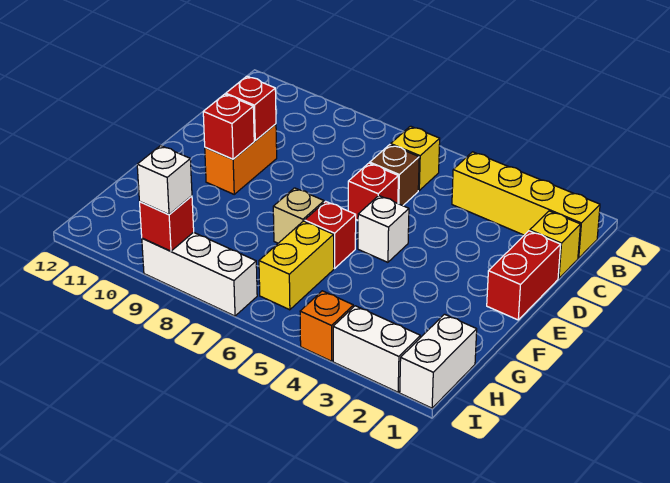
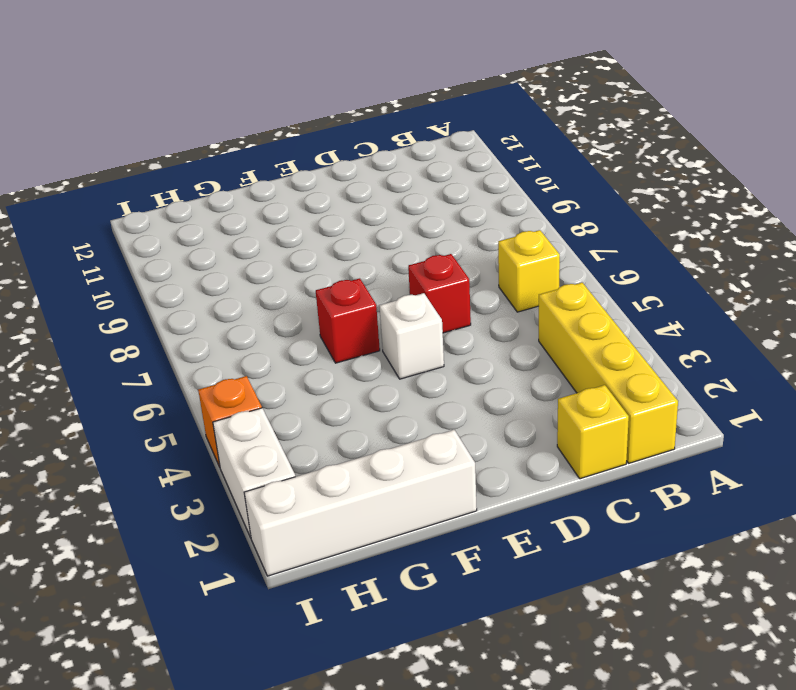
white brick F1:I1 level 1 -> white brick H1:I1 level 1
none -> brown brick C6 level 1
none -> red brick D1:E1 level 1
none -> orange brick D10:E10 level 1

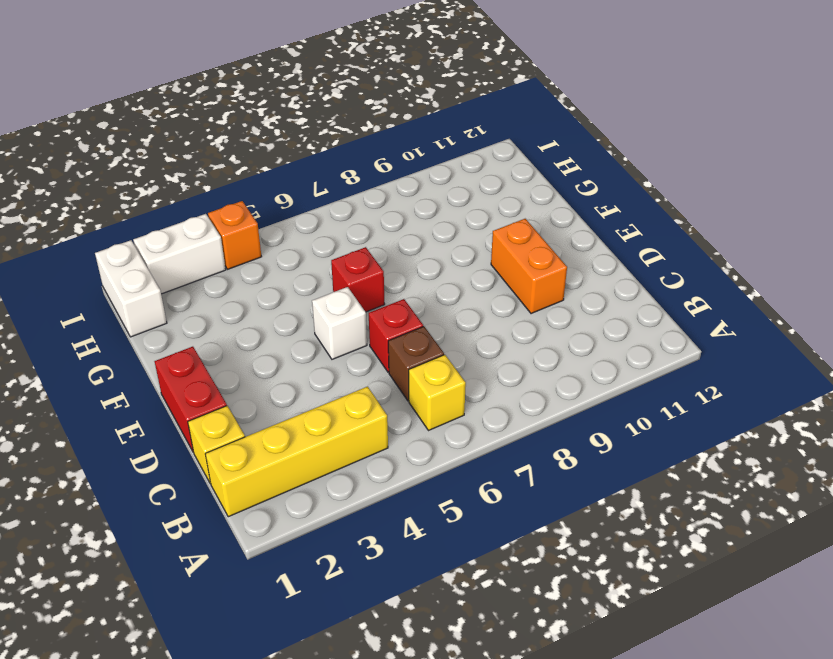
none -> tan brick F7 level 1
none -> yellow brick G6:H6 level 1
none -> white brick I7:I9 level 1

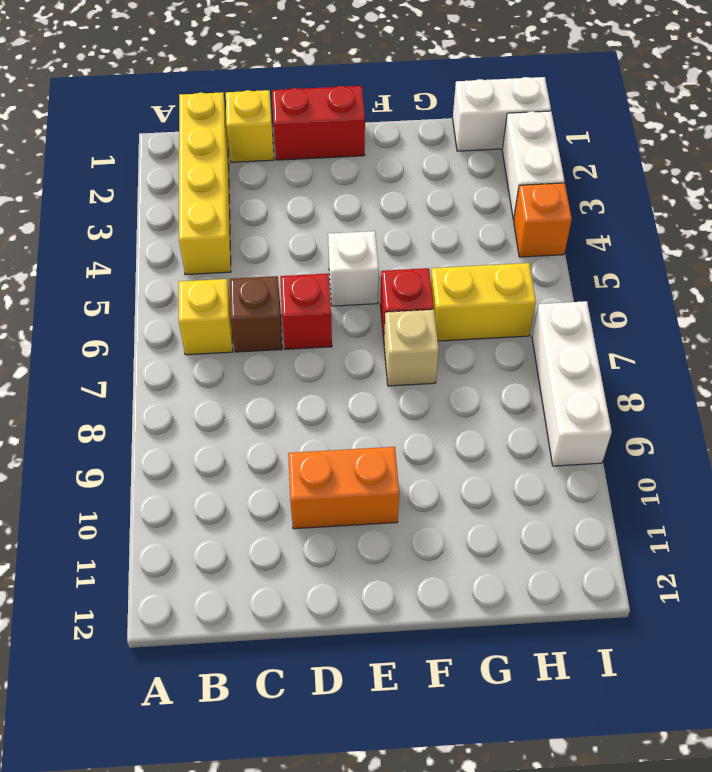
none -> red brick D10 level 2
none -> red brick E10 level 2
none -> red brick I9 level 2

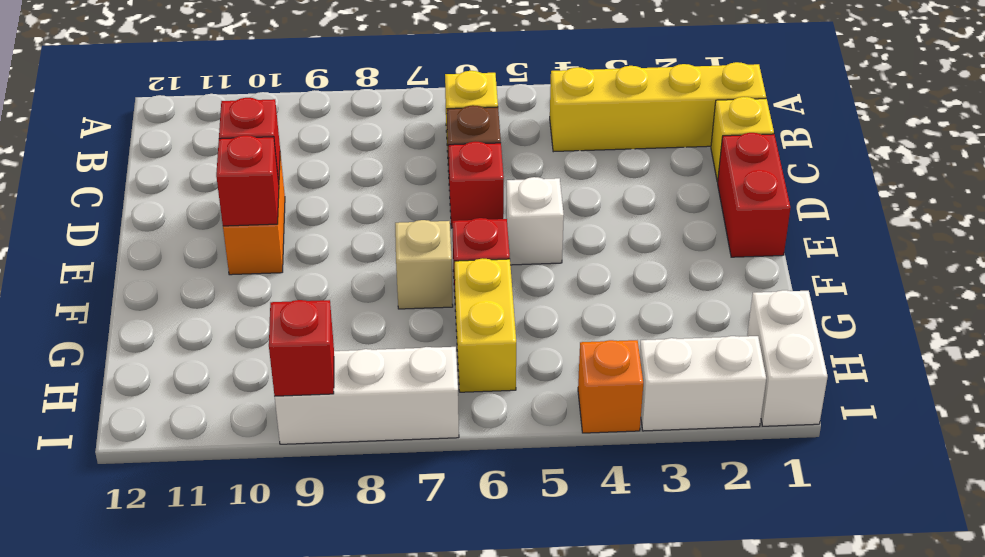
none -> white brick I9 level 3

